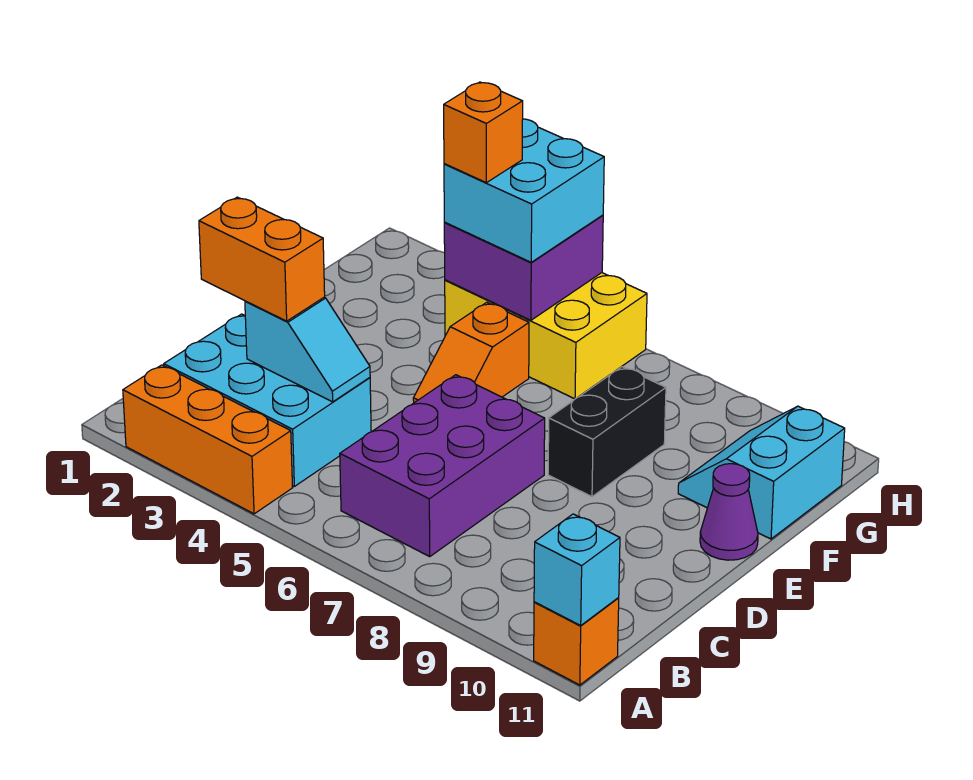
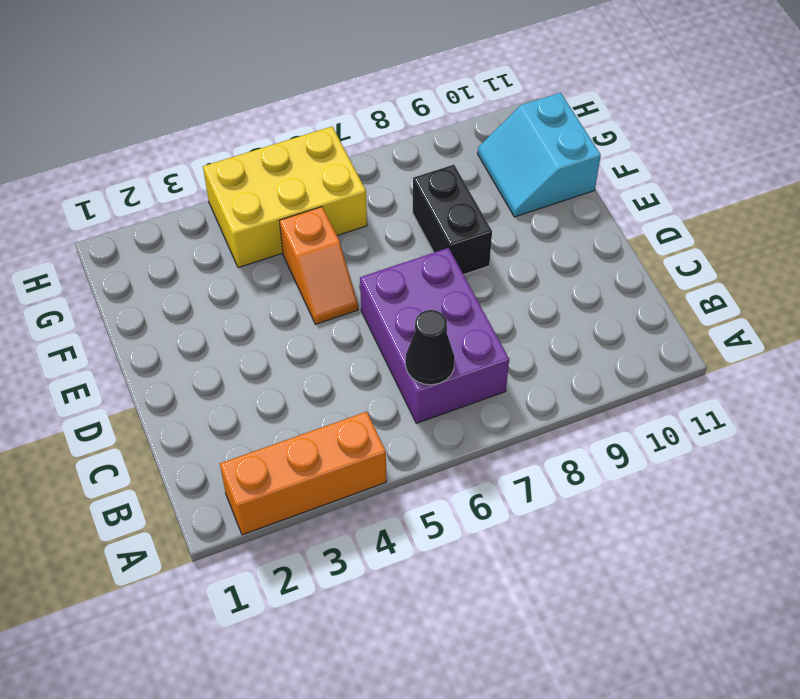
black cone B6 level 2 -> none
none -> orange brick A11 level 1
none -> cyan brick B2:C4 level 1
none -> purple cone E11 level 1

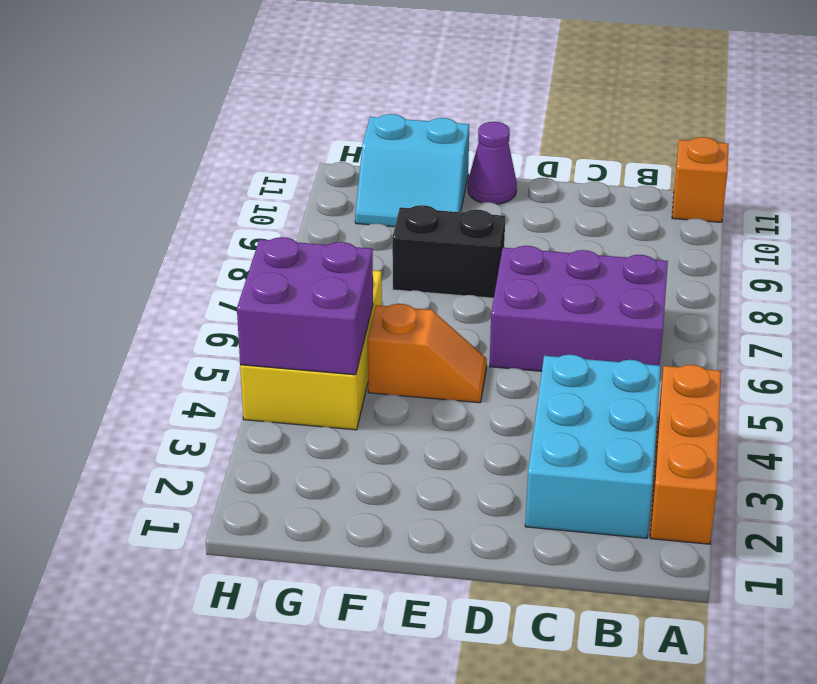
none -> cyan brick A11 level 2
none -> cyan slope C3:C4 level 2 top 3
none -> orange brick C2:C3 level 3

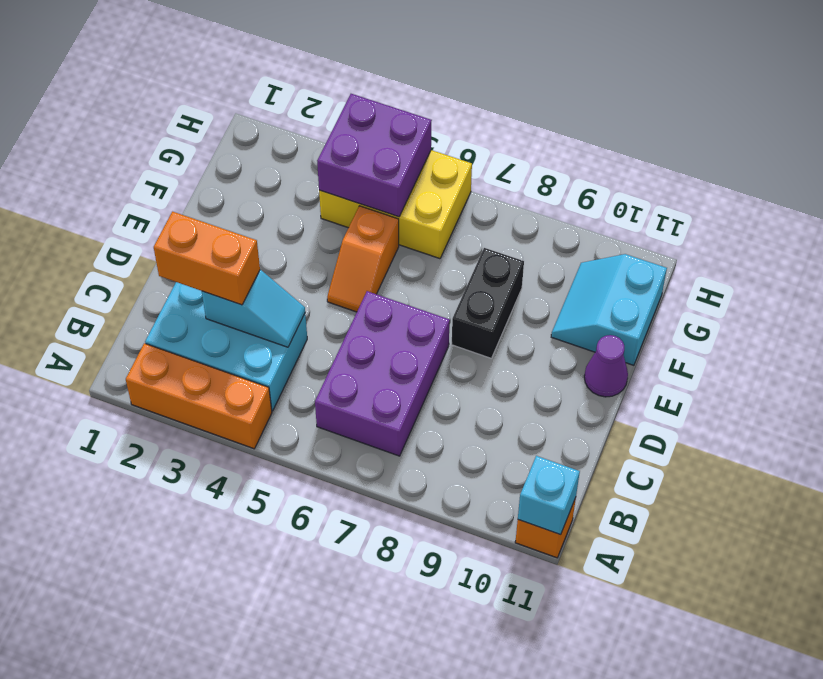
none -> cyan brick G4:H5 level 3
none -> orange brick G4 level 4

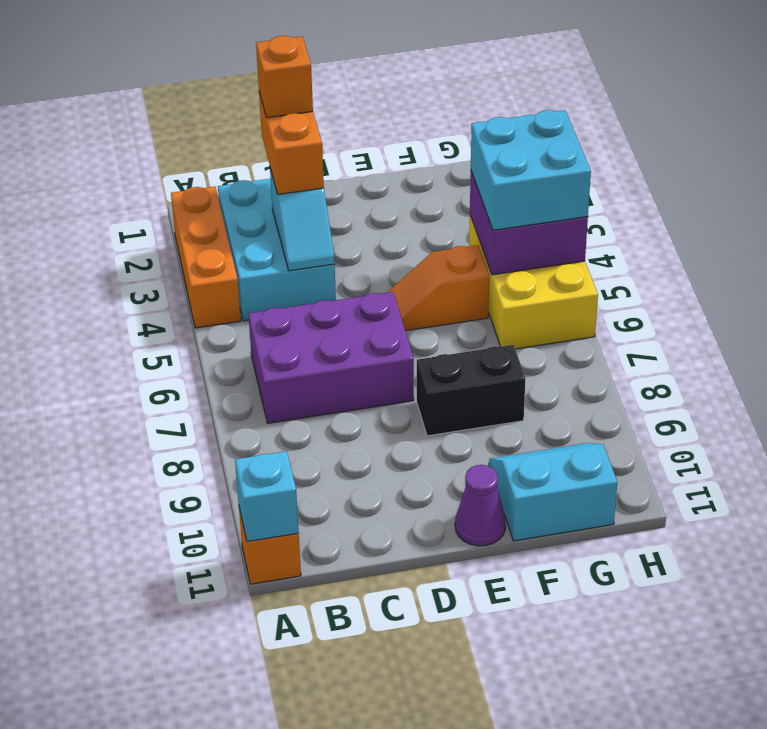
orange brick C2 level 4 -> orange brick G4 level 4

